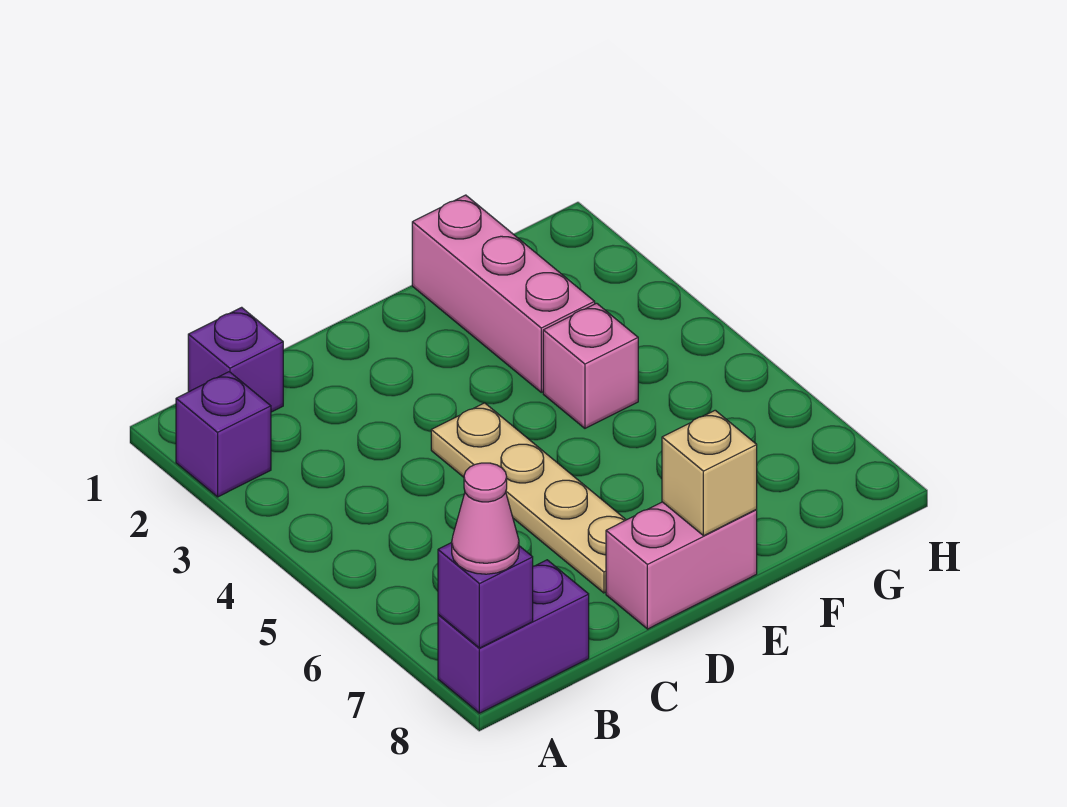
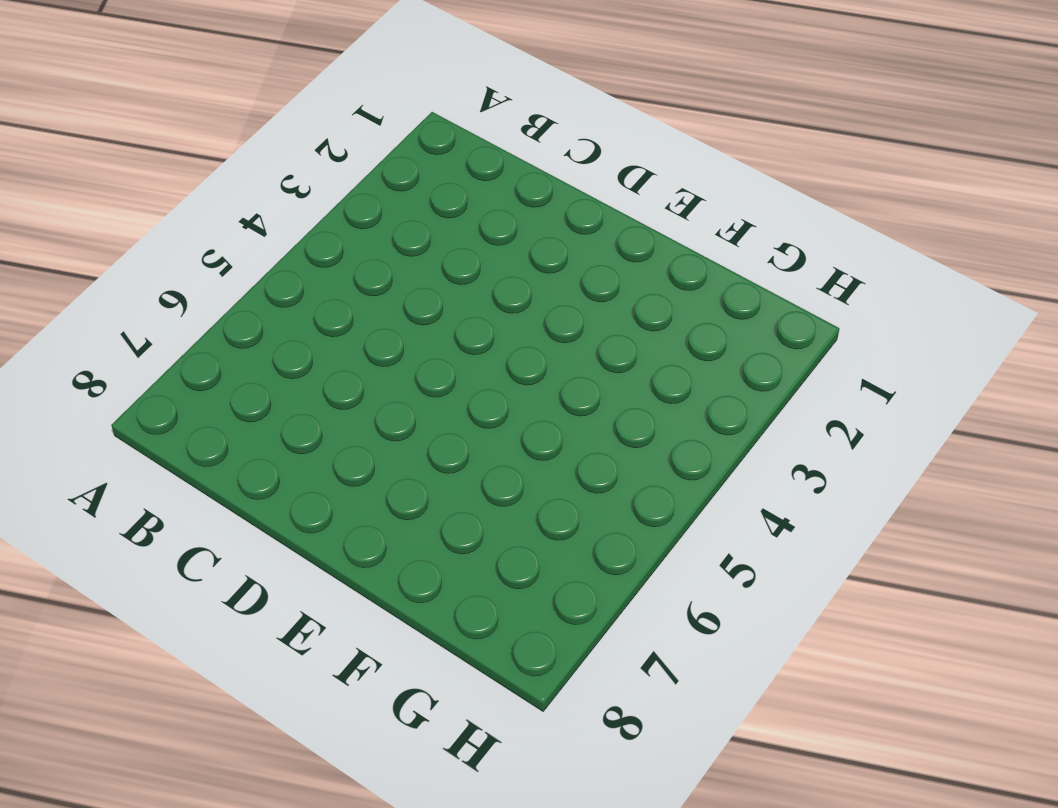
none -> purple brick A2 level 1
none -> purple brick A8:B8 level 1

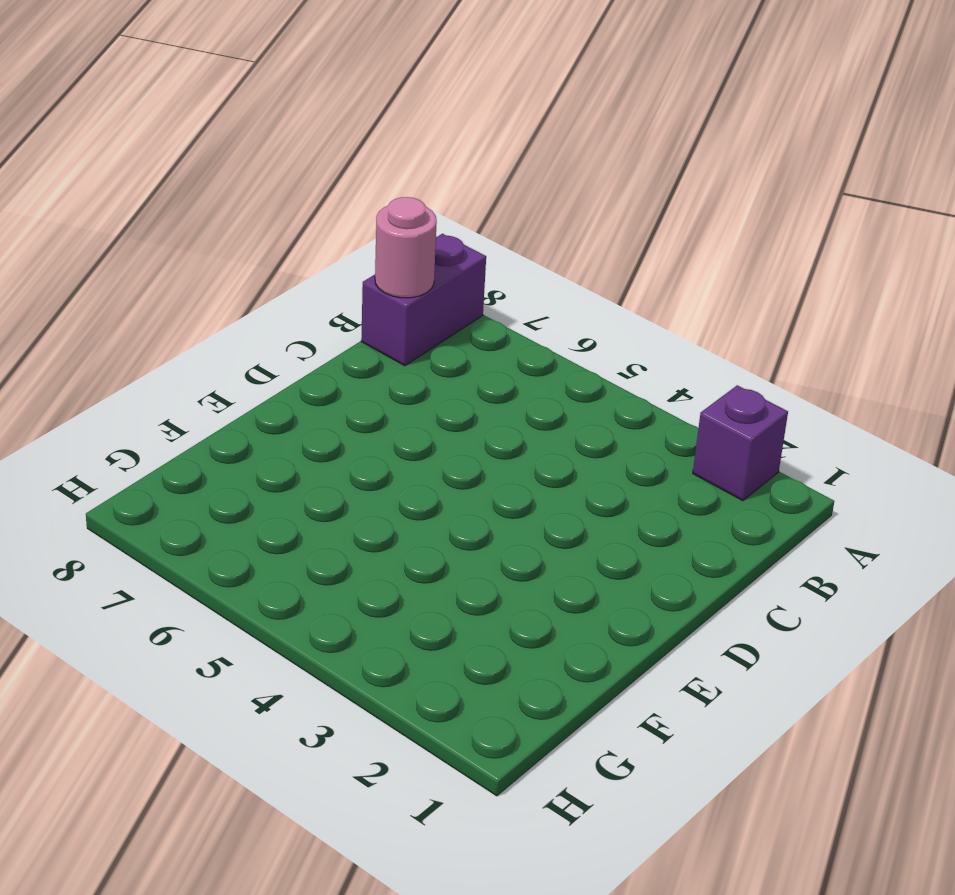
pink round brick B8 level 2 -> none
none -> purple brick B1 level 1
none -> tan plate D4:D7 level 1

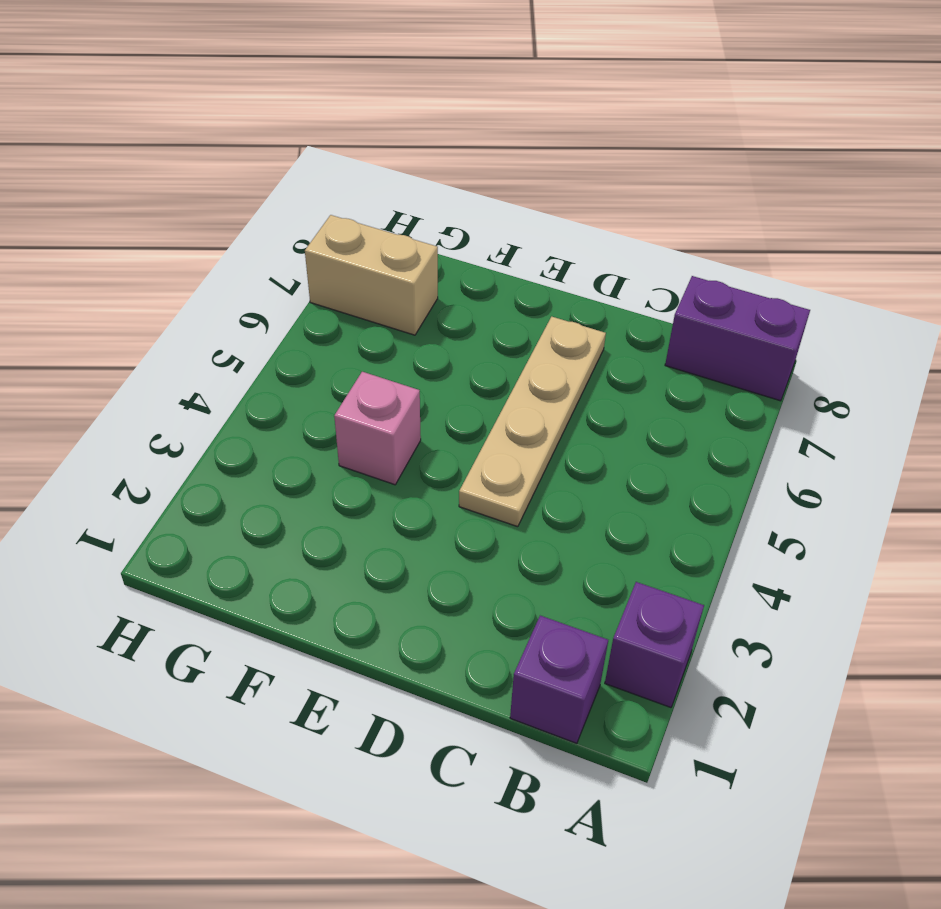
tan brick G7:H7 level 1 -> none
none -> pink brick D8:E8 level 1
none -> pink brick F1:F3 level 1

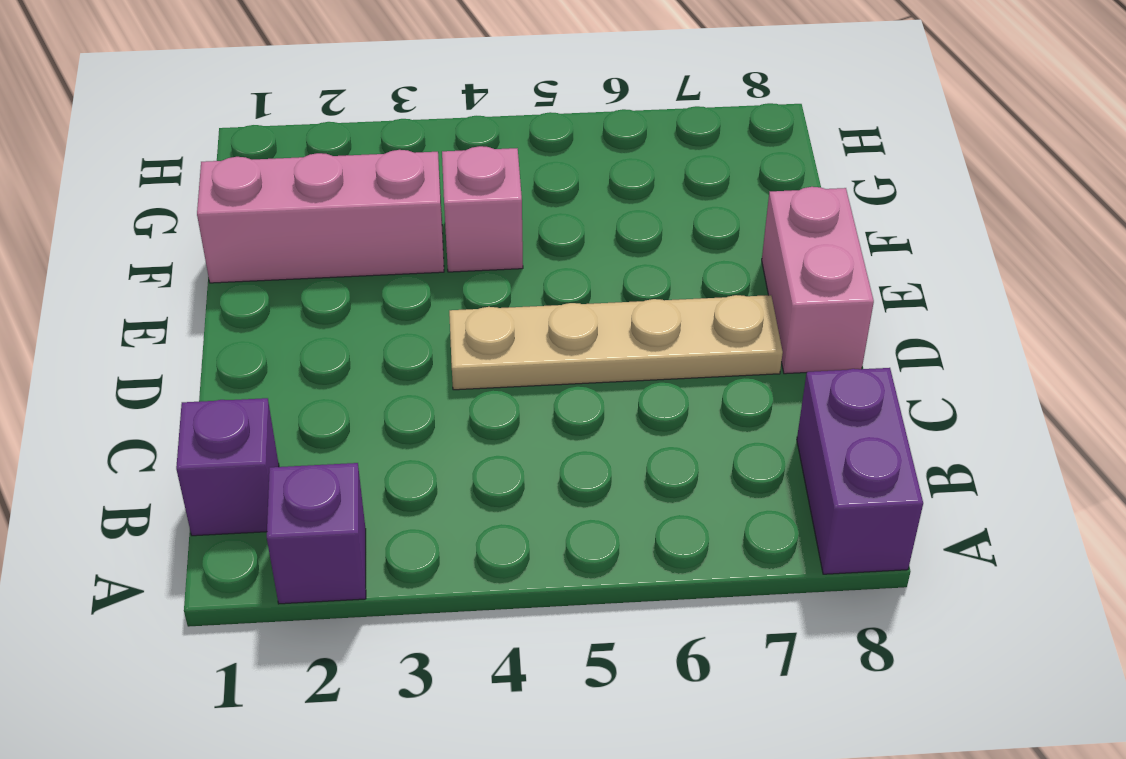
none -> purple brick A8 level 2
none -> tan brick E8 level 2

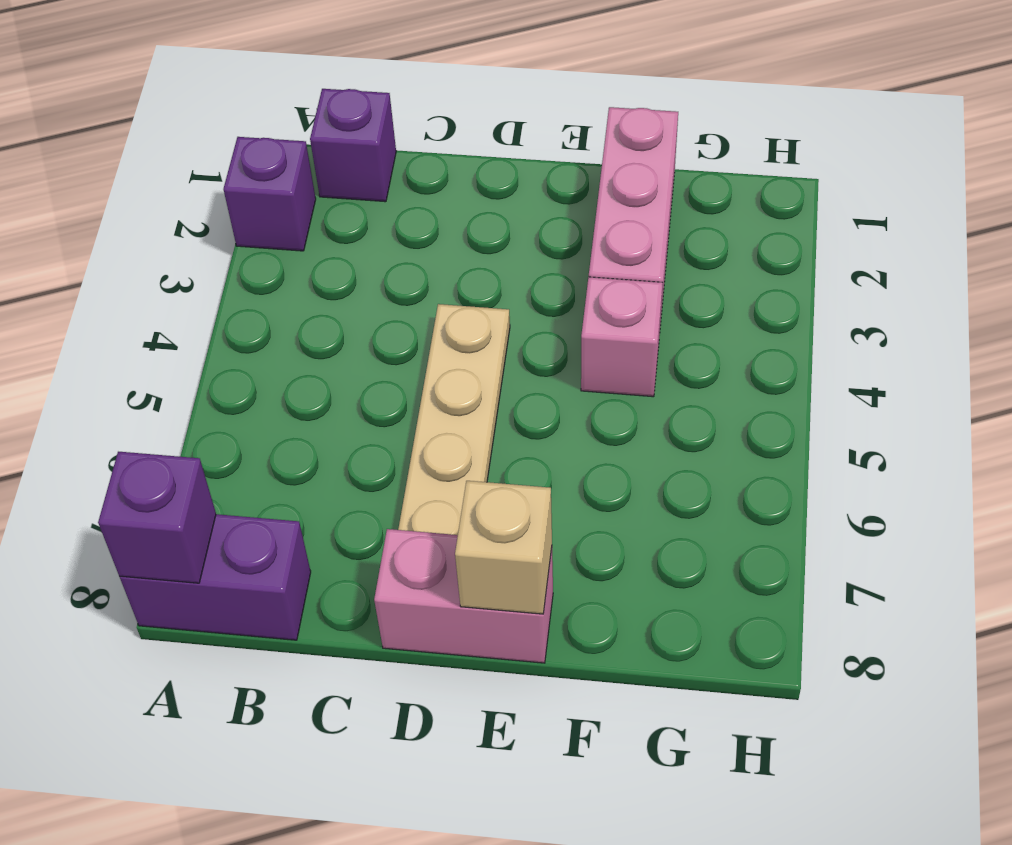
none -> pink cone A8 level 3

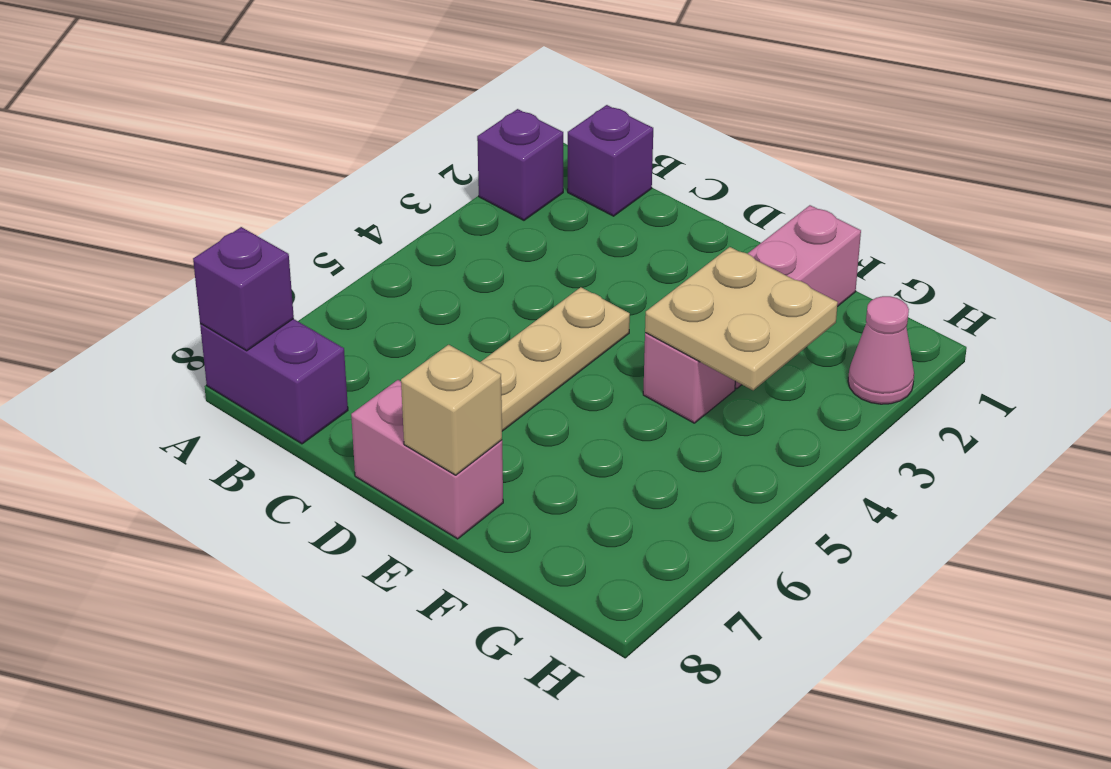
tan plate F3:G4 level 2 -> none
pink cone H2 level 1 -> pink cone A8 level 3

